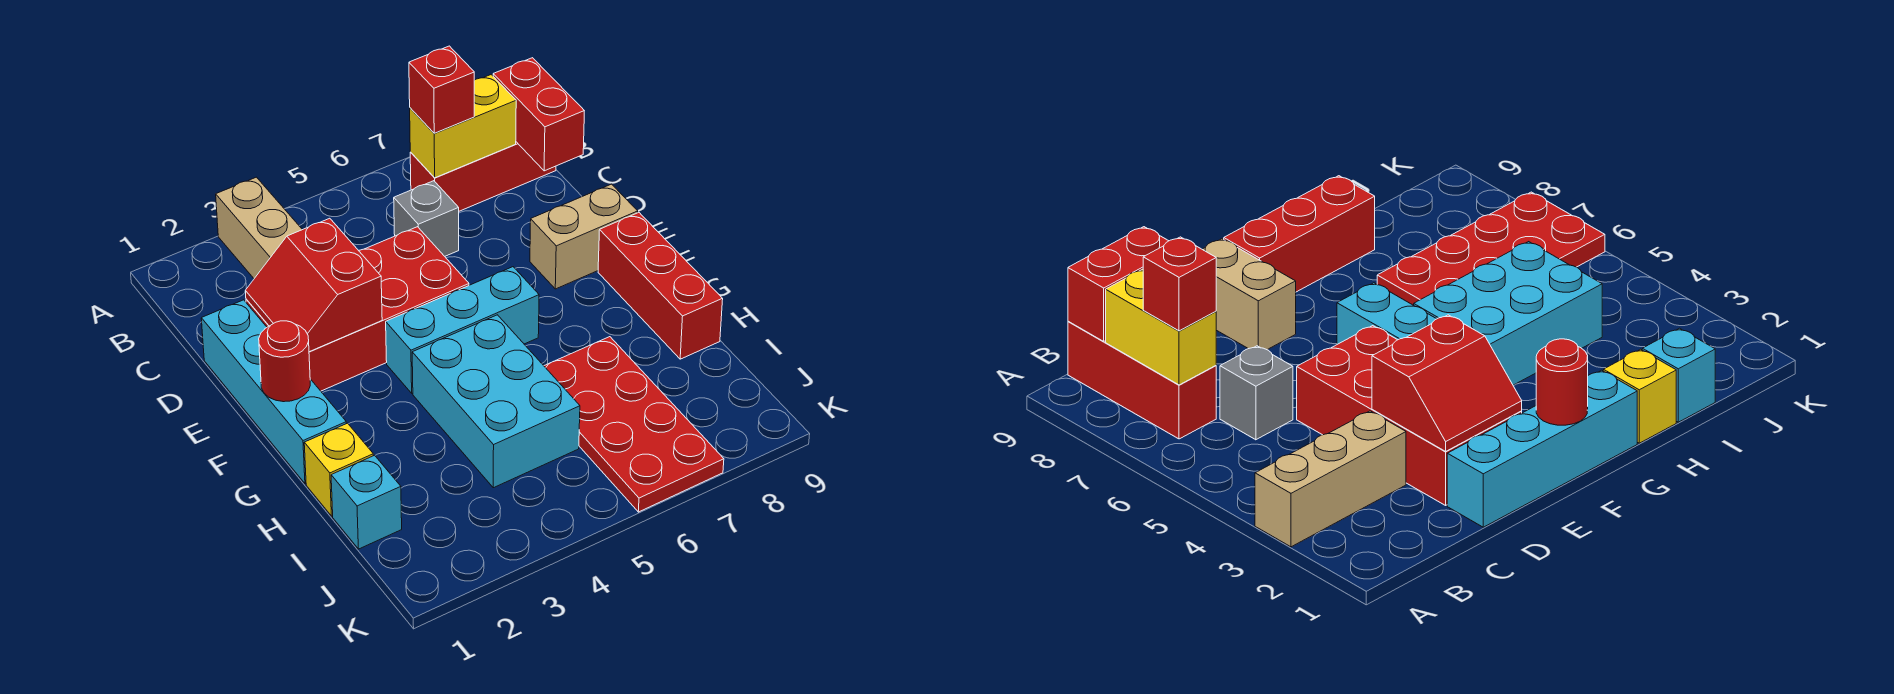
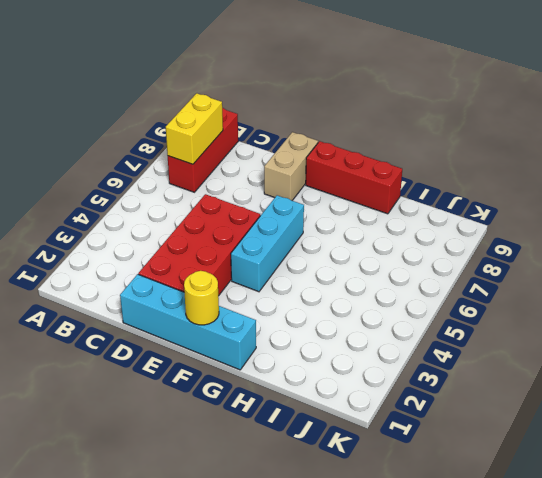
yellow round brick F1 level 2 -> red round brick F1 level 2
none -> tan brick A3:C3 level 1
none -> grey brick C6 level 1
none -> cyan brick G4:I5 level 1

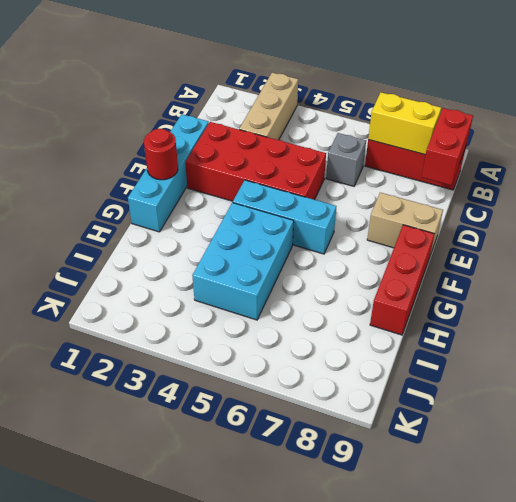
none -> yellow brick H1 level 1
none -> red plate H6:K7 level 1
none -> cyan brick I1 level 1

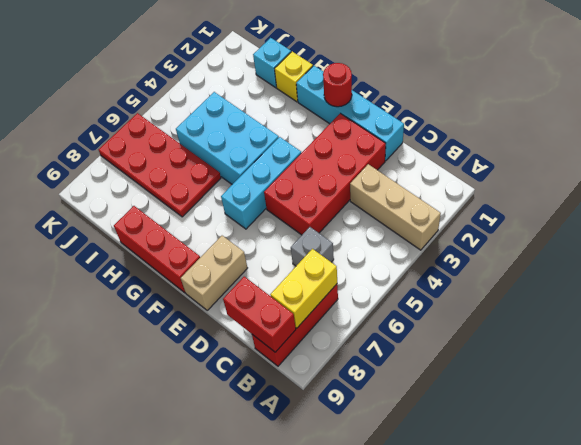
none -> red slope D2:E3 level 2 top 3
none -> red brick B7 level 3

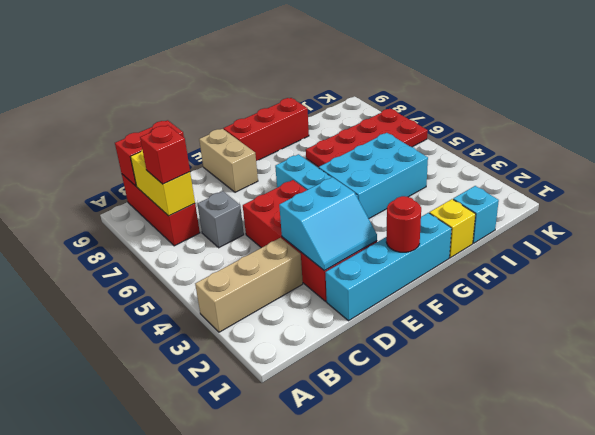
cyan slope D2:E3 level 2 top 3 -> red slope D2:E3 level 2 top 3

